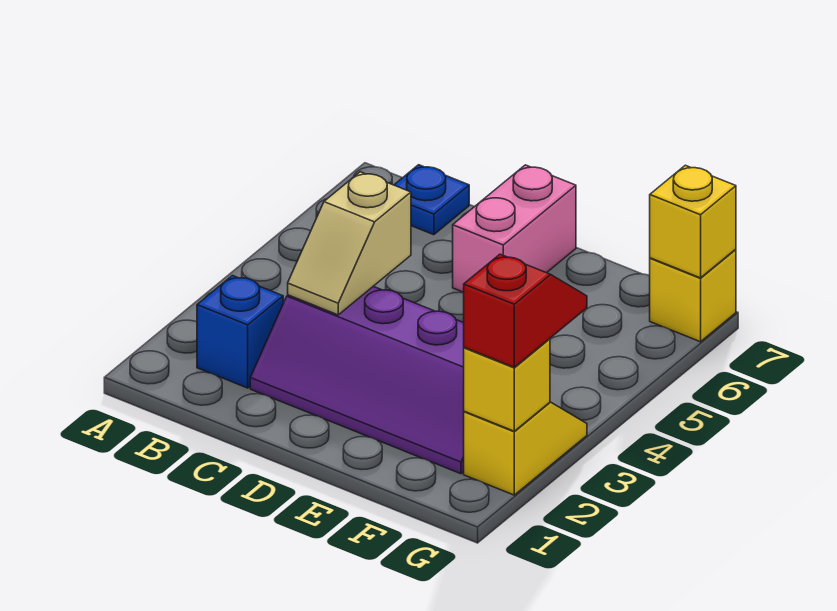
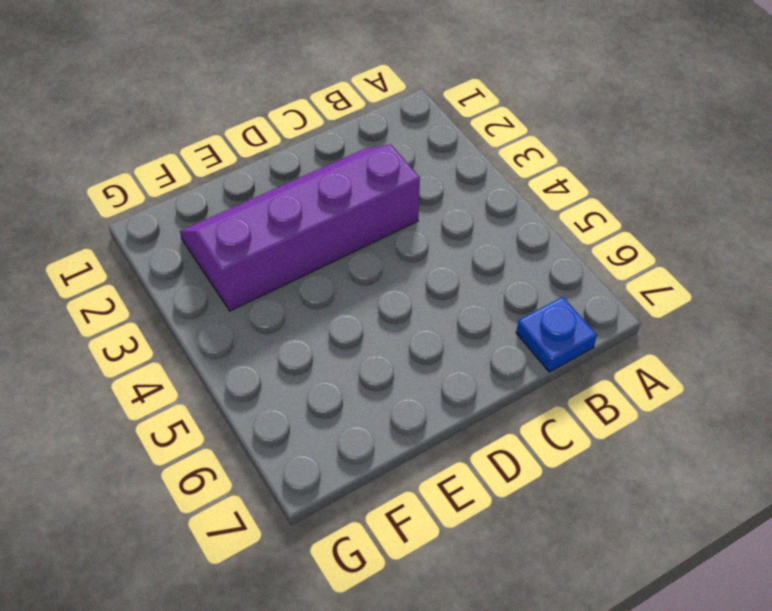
none -> blue brick B2 level 1
none -> pink brick D6:D7 level 1

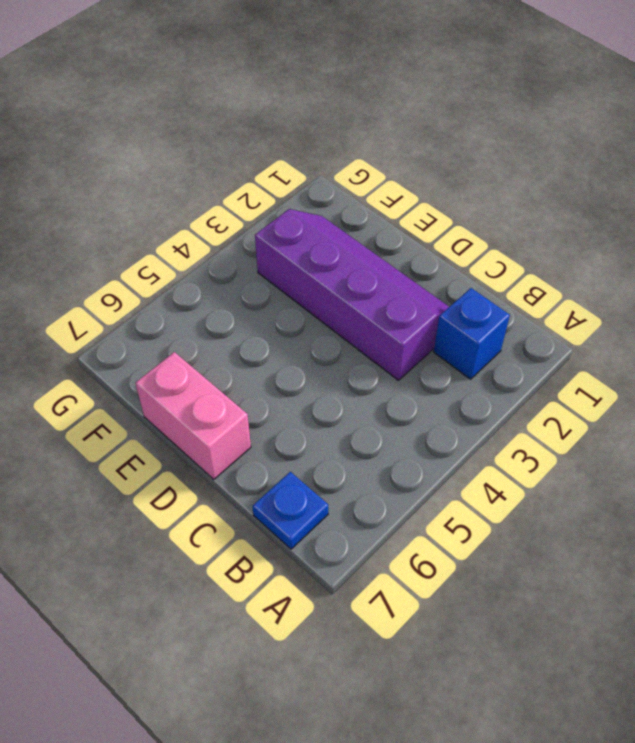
pink brick D7:E7 level 1 -> pink brick D6:D7 level 1
none -> yellow slope G2:G3 level 1 top 2
none -> yellow brick G7 level 1

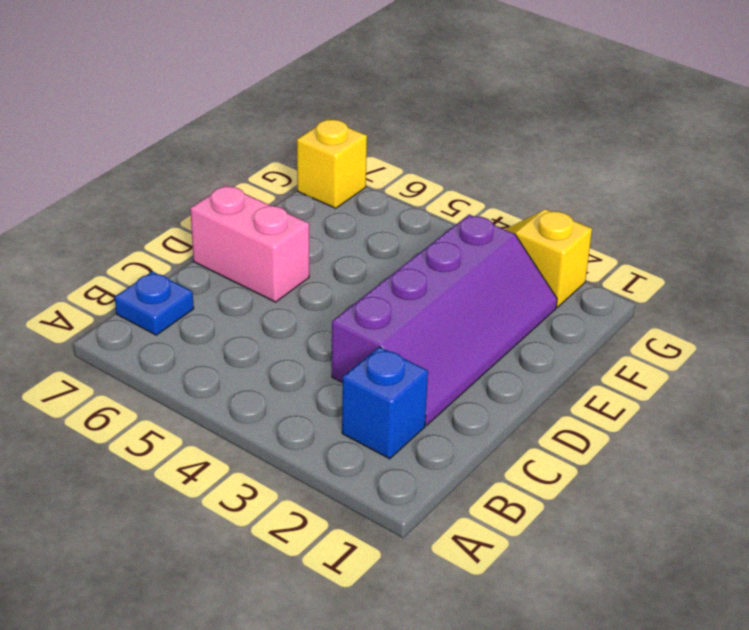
none -> tan slope C3:C4 level 2 top 4
none -> yellow brick G2 level 2

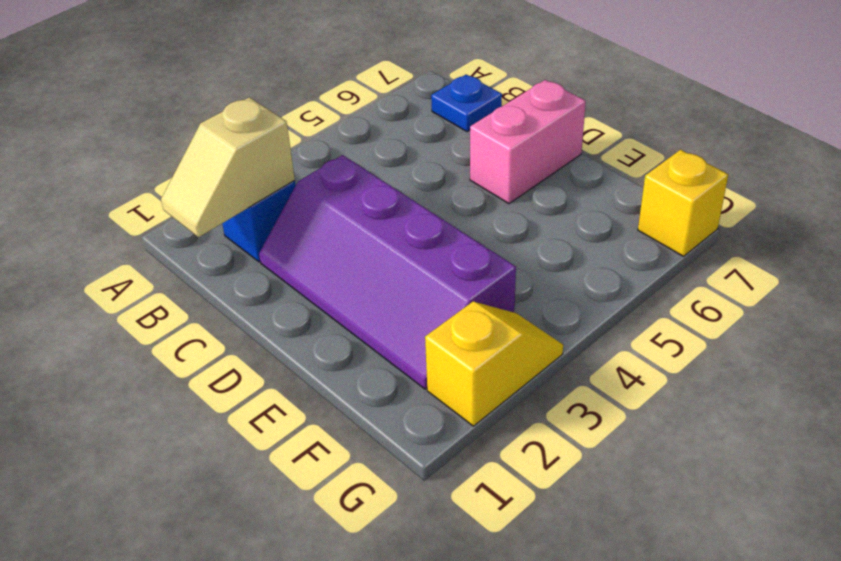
tan slope B1:B2 level 2 top 2 -> tan slope C3:C4 level 2 top 4
none -> yellow brick G2 level 2
none -> yellow brick G7 level 2

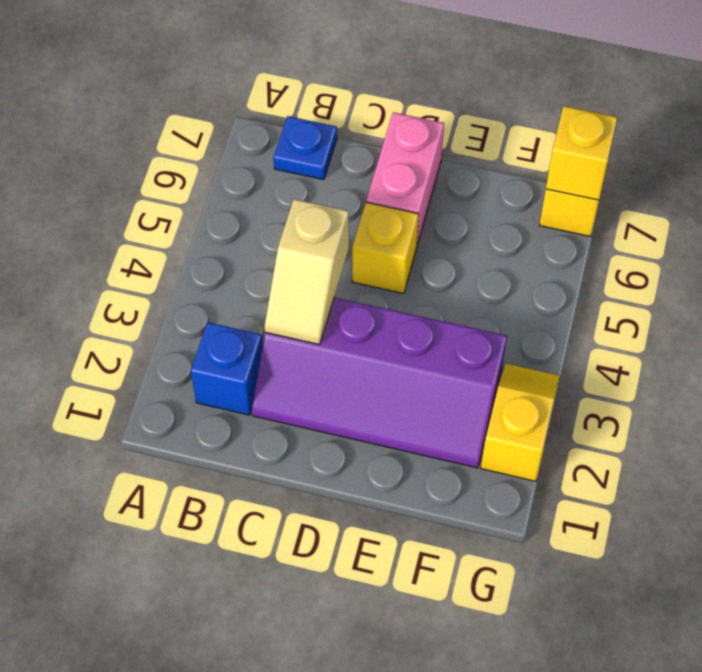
yellow brick D5 level 1 -> yellow brick G2 level 2
none -> red slope G2:G3 level 3 top 2

